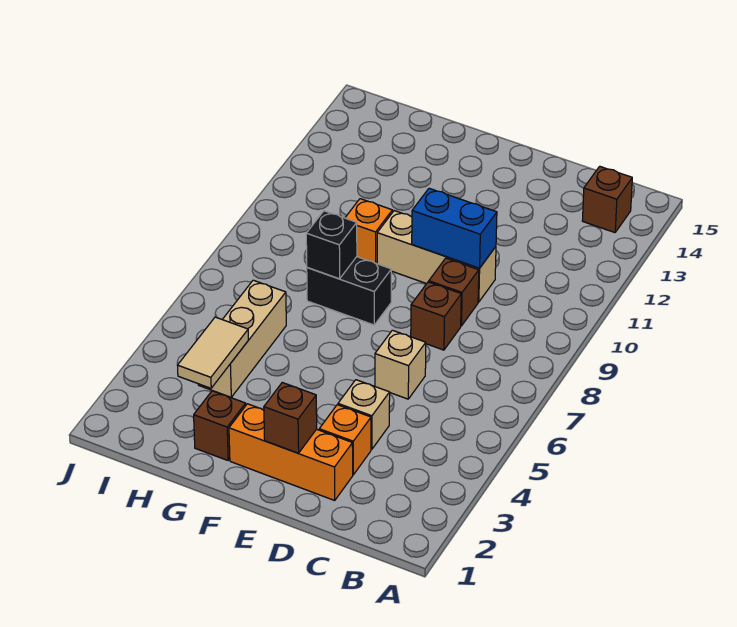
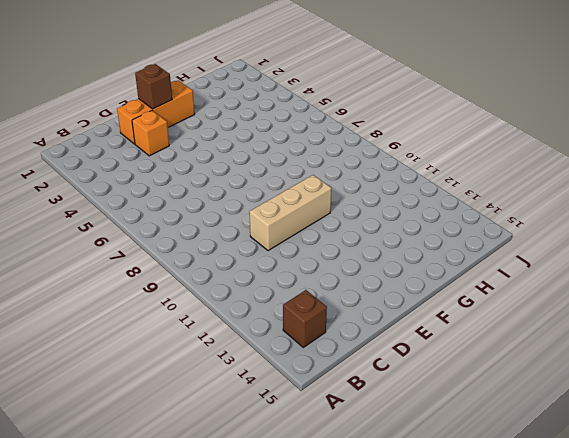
none -> tan brick D4 level 1
none -> tan brick D6 level 1
none -> brown brick D8 level 1

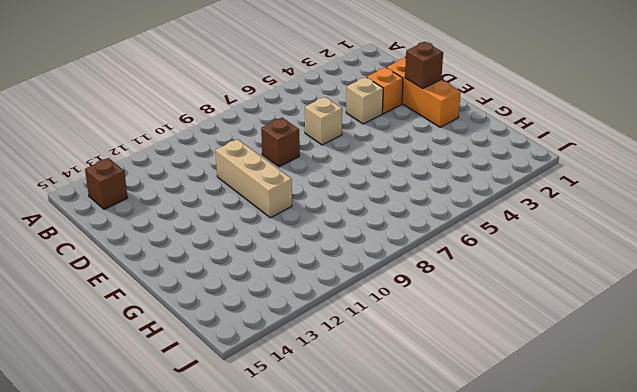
none -> brown brick D9 level 1
none -> black brick F8:G8 level 1
none -> brown brick G2 level 1

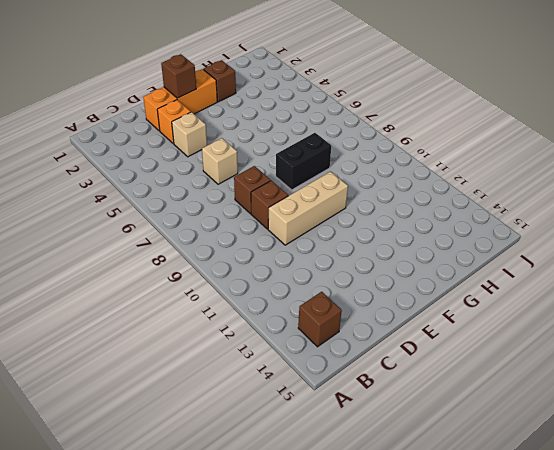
none -> orange brick G10 level 1
none -> tan brick H4:H6 level 1
none -> blue brick D10:E10 level 2

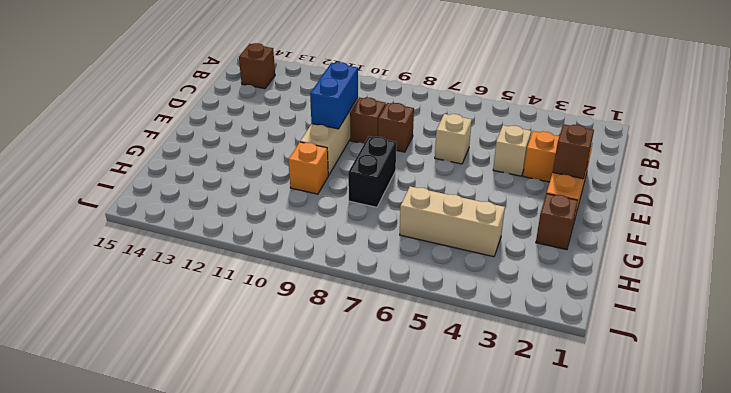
none -> black brick G8 level 2
none -> tan tile H3:H4 level 2

